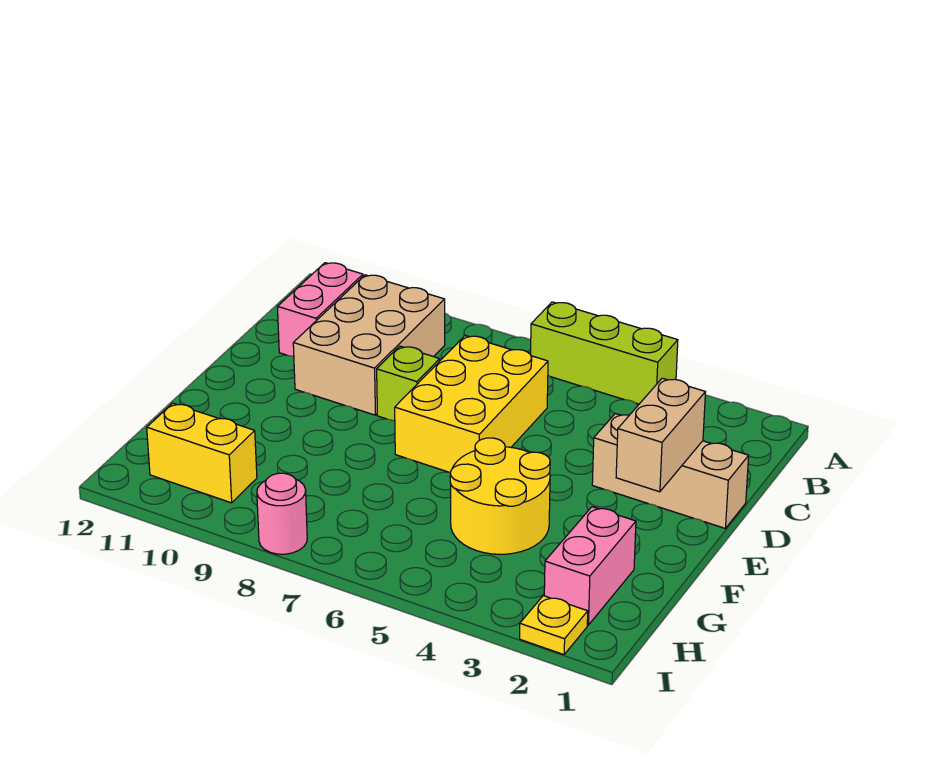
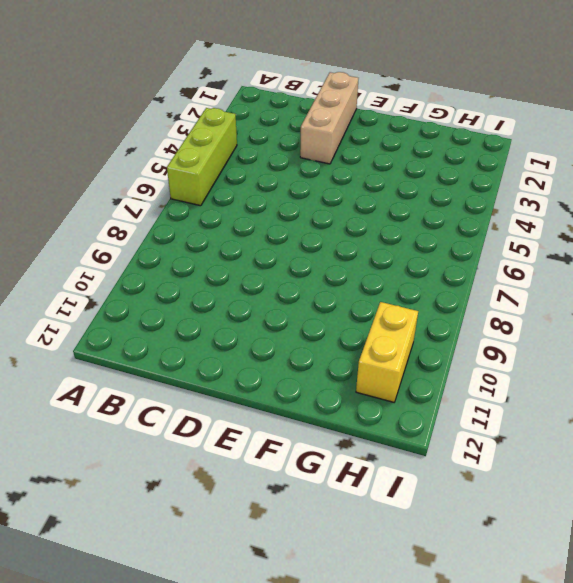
none -> tan brick B9:D10 level 1
none -> pink brick B11:C11 level 1
none -> yellow brick C6:E7 level 1

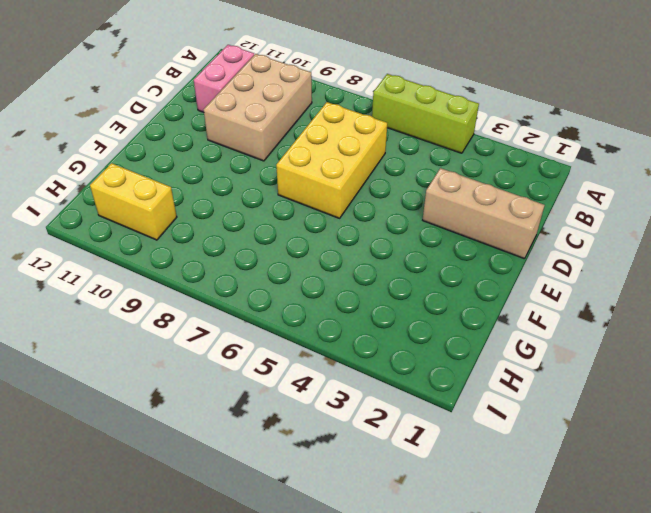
none -> lime brick D8 level 1
none -> yellow round brick F4:G5 level 1
none -> pink brick G2:H2 level 1

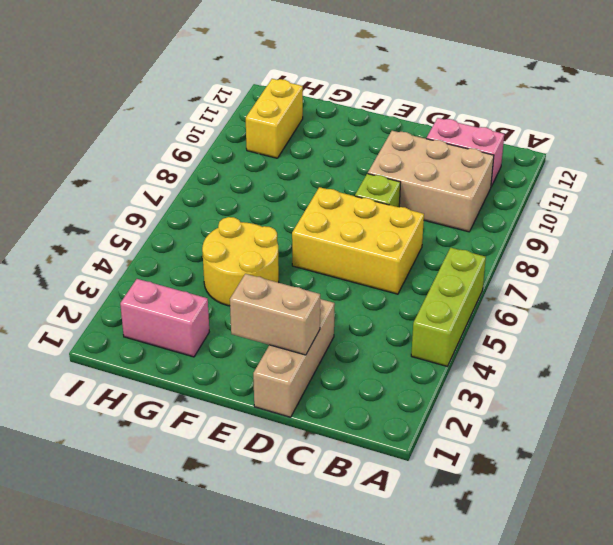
none -> yellow plate I2 level 1
none -> pink round brick I8 level 1

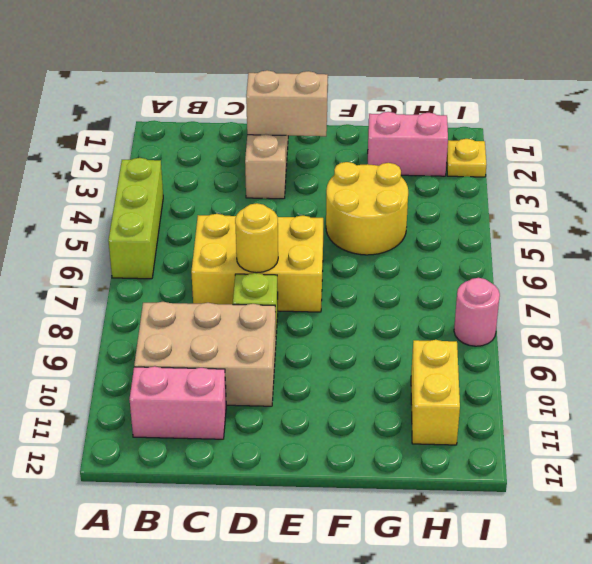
yellow round brick D7 level 2 -> none

